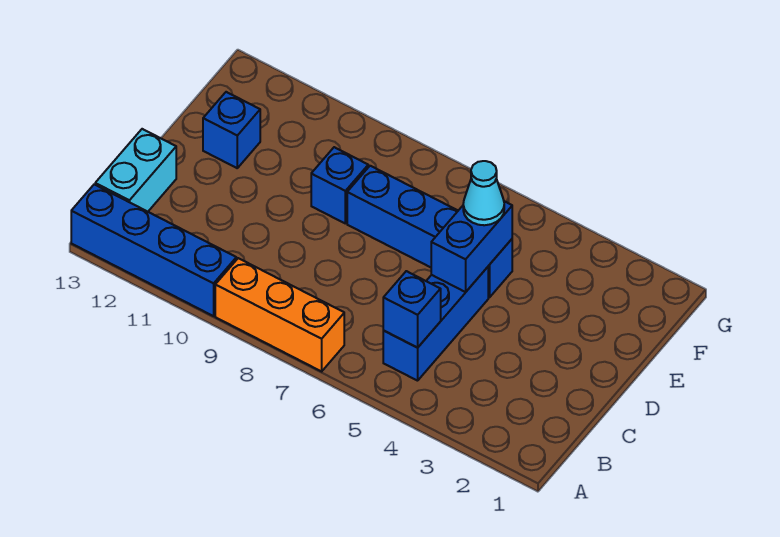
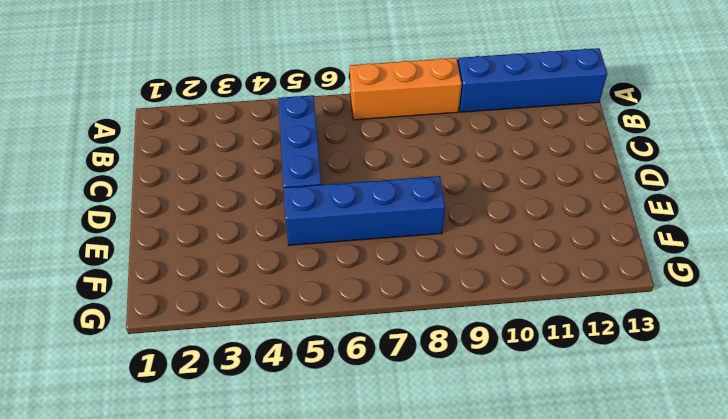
none -> cyan brick B13:C13 level 1
none -> blue brick E9 level 1

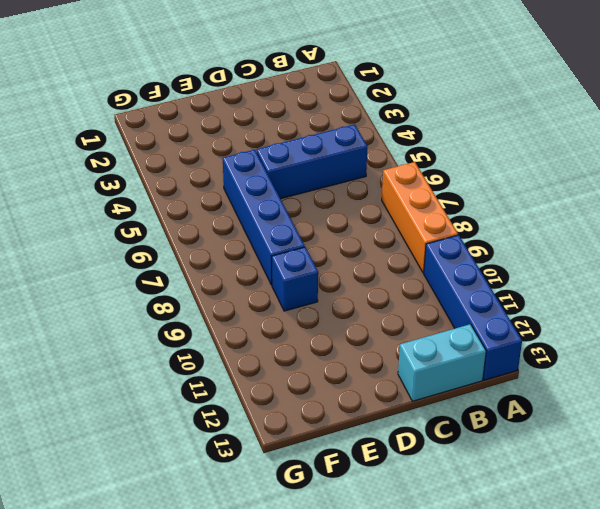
none -> blue brick E12 level 1
none -> blue brick B5 level 2

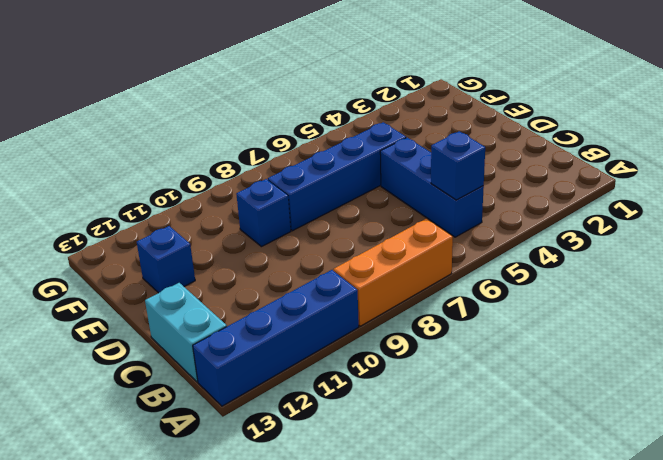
none -> blue brick D5:E5 level 2
none -> cyan cone E5 level 3

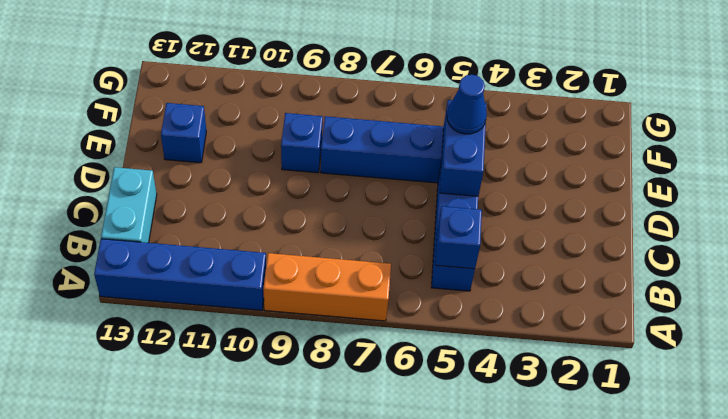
blue cone E5 level 3 -> cyan cone E5 level 3

